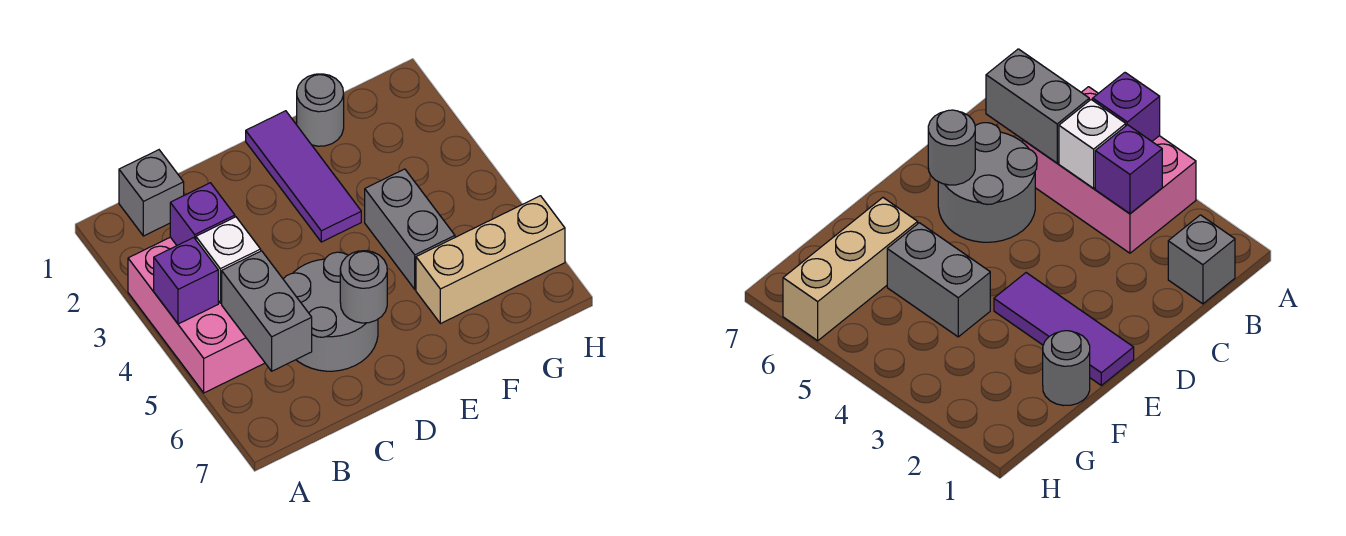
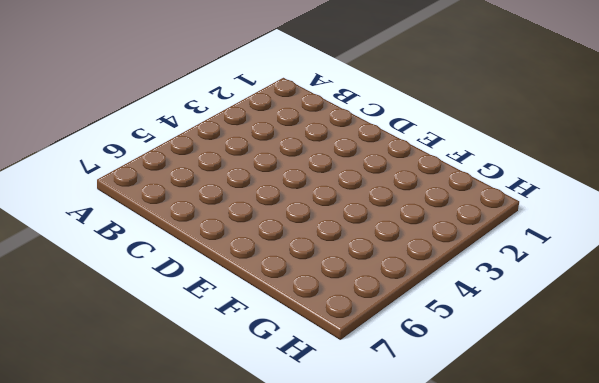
none -> pink brick A3:B5 level 1
none -> grey brick B1 level 1
none -> grey round brick C5:D6 level 1

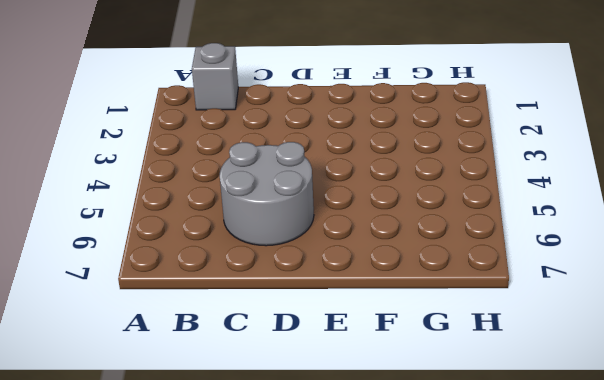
none -> pink brick A3:B5 level 1
none -> purple tile E1:E3 level 1
none -> grey round brick F1 level 1

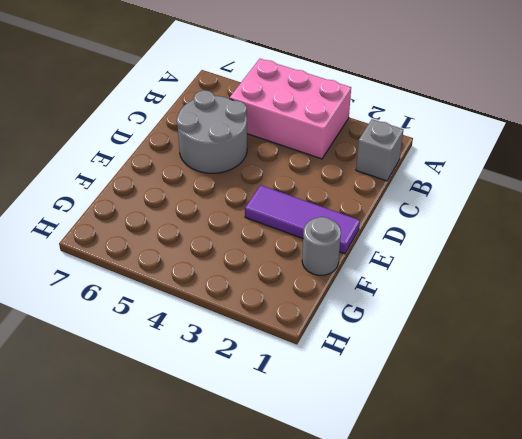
none -> grey brick F4:F5 level 1
none -> tan brick F6:H6 level 1
none -> purple brick A4 level 2

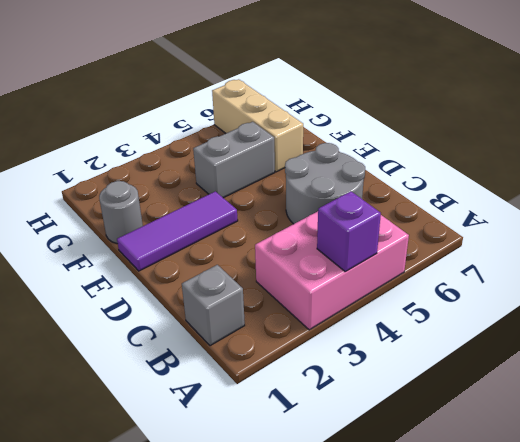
none -> purple brick B3 level 2
none -> white brick B4 level 2
none -> grey brick B5:B6 level 2

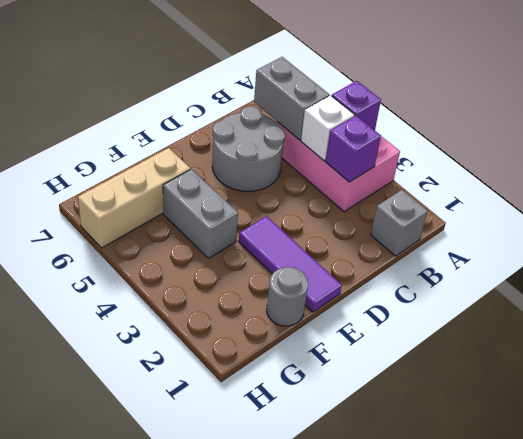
none -> grey round brick D6 level 2

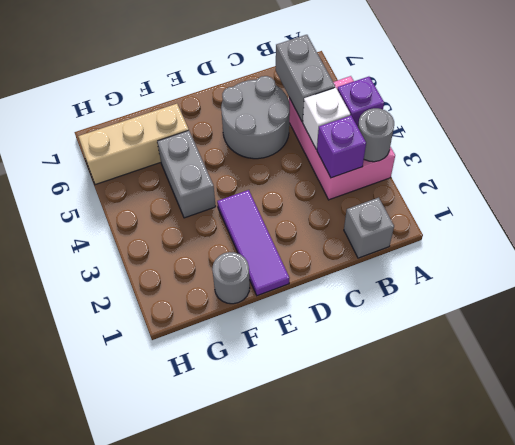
grey round brick A3 level 2 -> grey round brick D6 level 2

